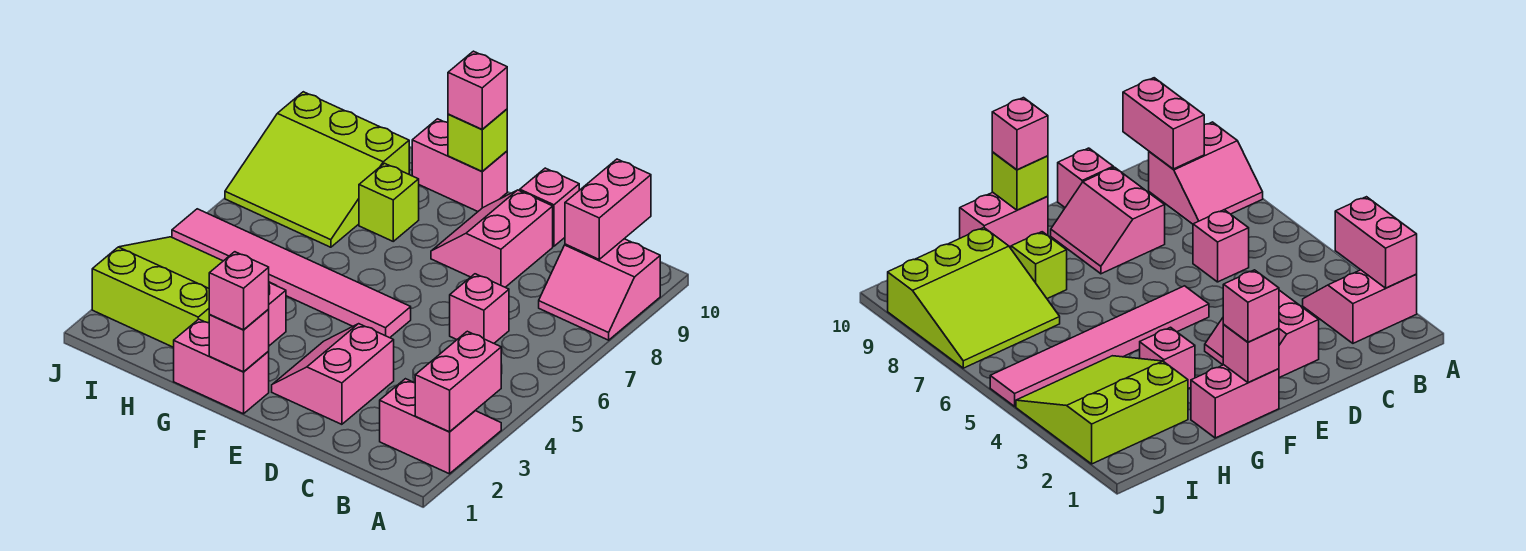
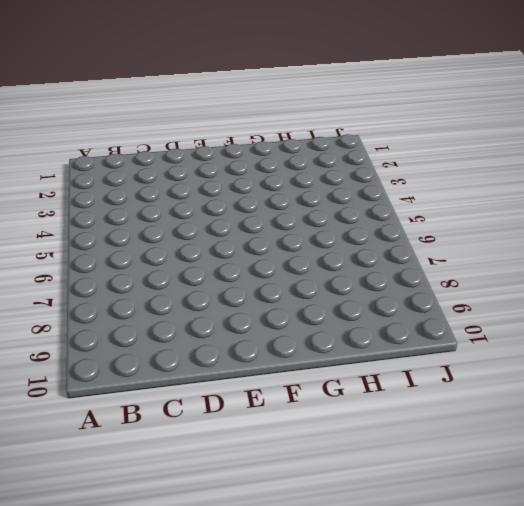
none -> pink slope A2:B3 level 1 top 2
none -> pink slope A8:B9 level 1 top 9
none -> pink brick C6 level 1

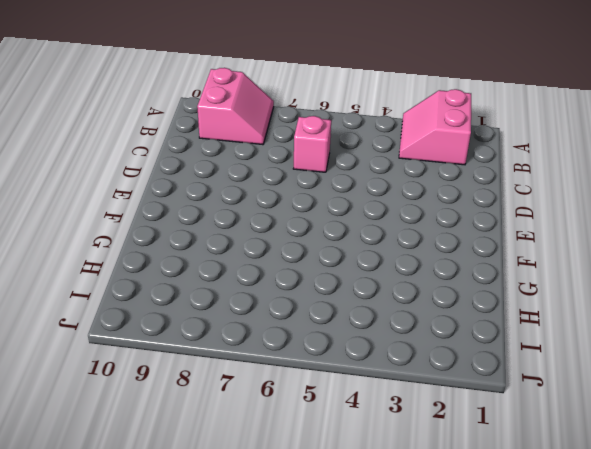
none -> pink slope D2:E3 level 1 top D
none -> pink slope D8:E9 level 1 top D
none -> pink brick D10 level 1

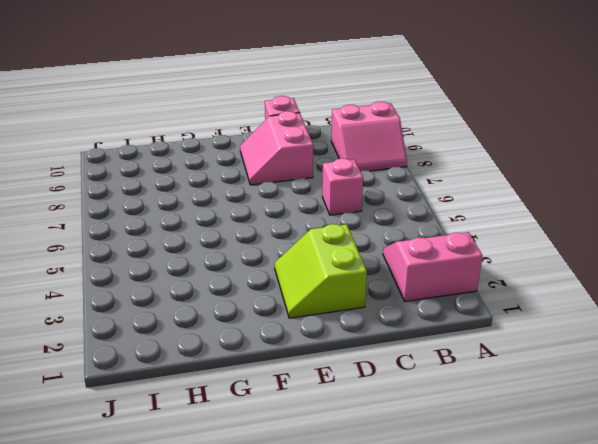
lime slope D2:E3 level 1 top D -> pink slope D2:E3 level 1 top D
none -> pink tile E5:J5 level 1
none -> pink brick F1:G1 level 1
none -> pink brick F10:G10 level 1

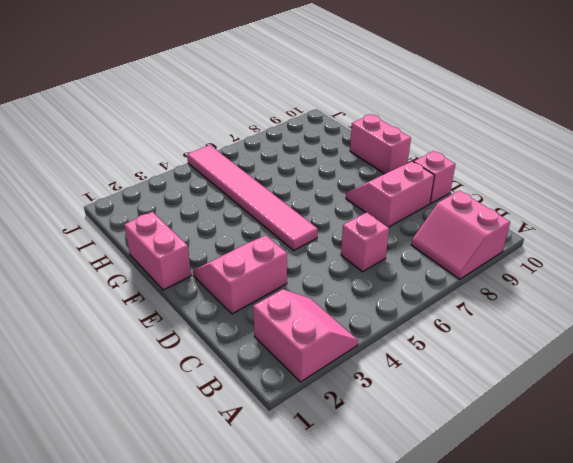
none -> pink brick G3 level 1
none -> lime brick G8 level 1
none -> lime slope H2:J4 level 1 top 2

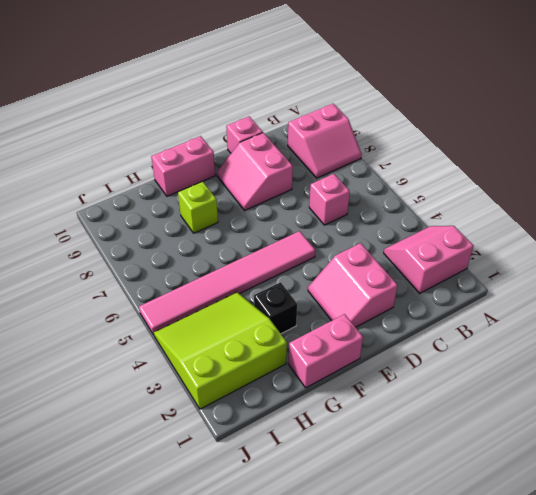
black brick G3 level 1 -> pink brick G3 level 1
none -> lime slope H7:J9 level 1 top 9
none -> pink brick A2:A3 level 2
none -> pink brick B9:B10 level 2

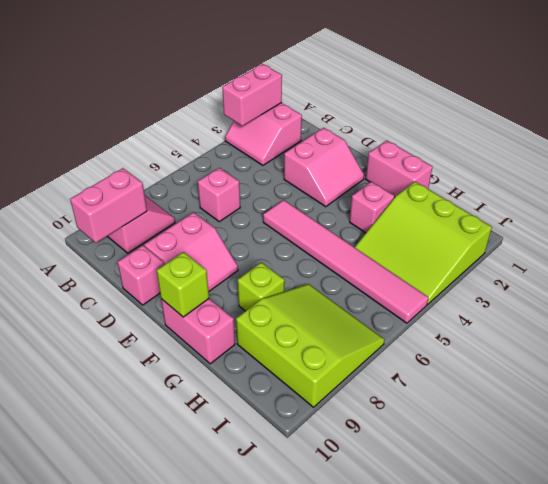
none -> pink brick F1 level 2
none -> pink brick F1 level 3
none -> pink brick F10 level 3

